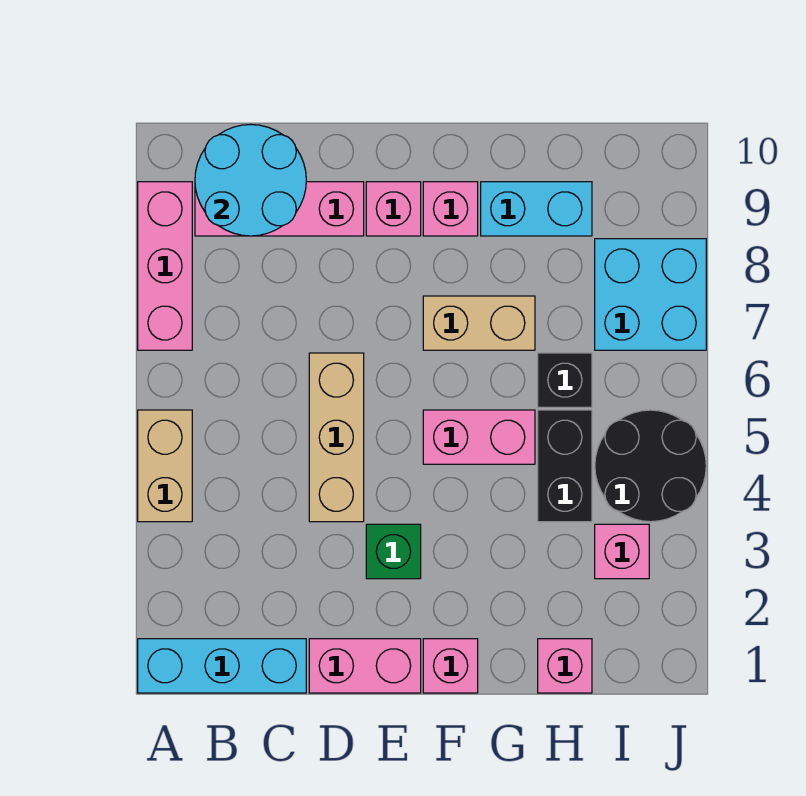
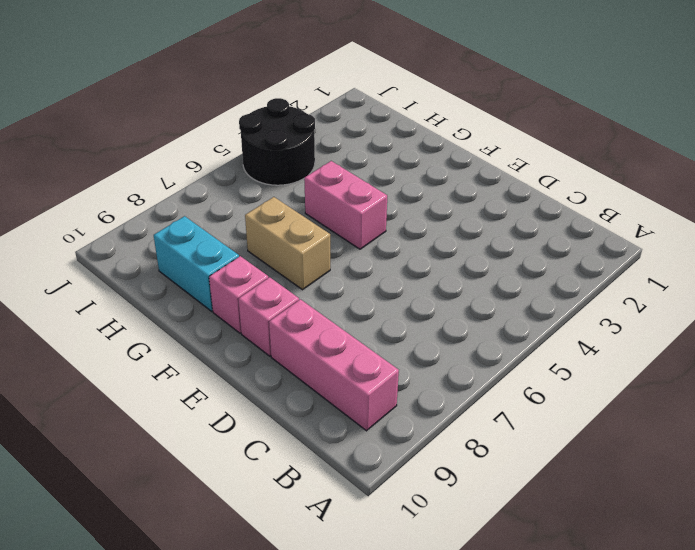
none -> cyan brick A1:C1 level 1
none -> tan brick A4:A5 level 1
none -> pink brick A7:A9 level 1

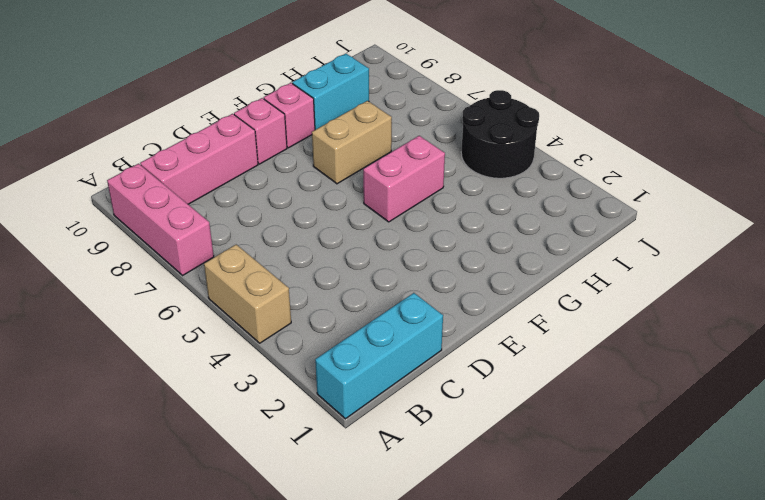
none -> pink brick D1:E1 level 1
none -> tan brick D4:D6 level 1
none -> green brick E3 level 1

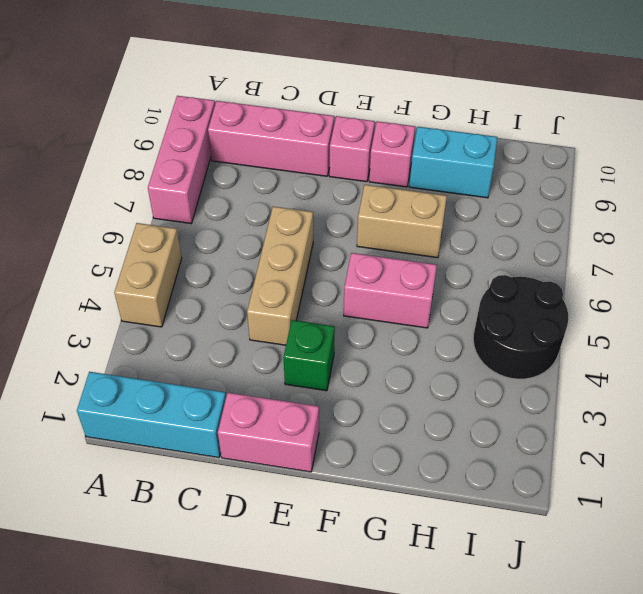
none -> pink brick F1 level 1
none -> pink brick H1 level 1
none -> black brick H4:H5 level 1

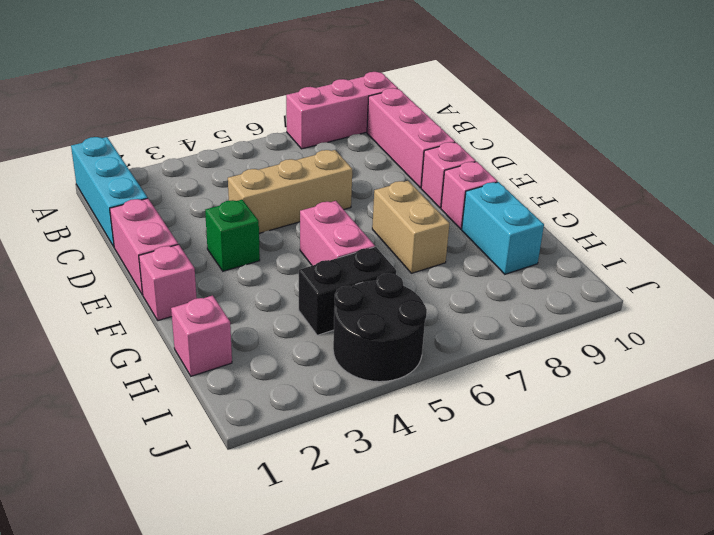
none -> tan brick A4:A5 level 1
none -> black brick H6 level 1
none -> pink brick I3 level 1

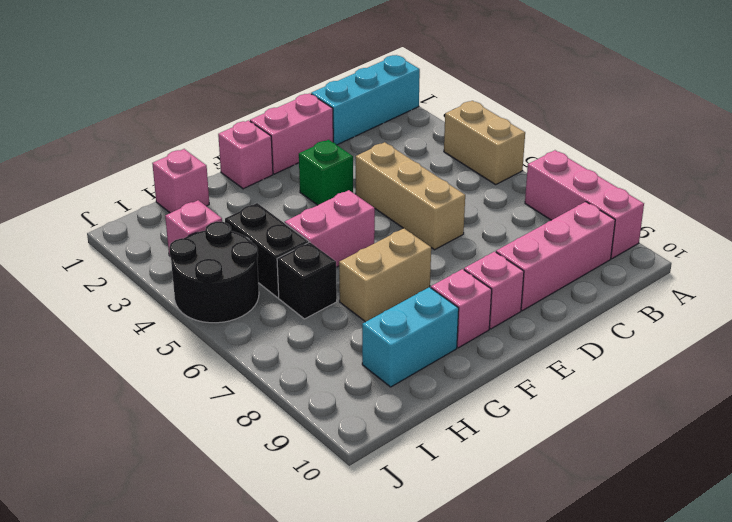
none -> cyan brick I7:J8 level 1
none -> cyan round brick B9:C10 level 2

